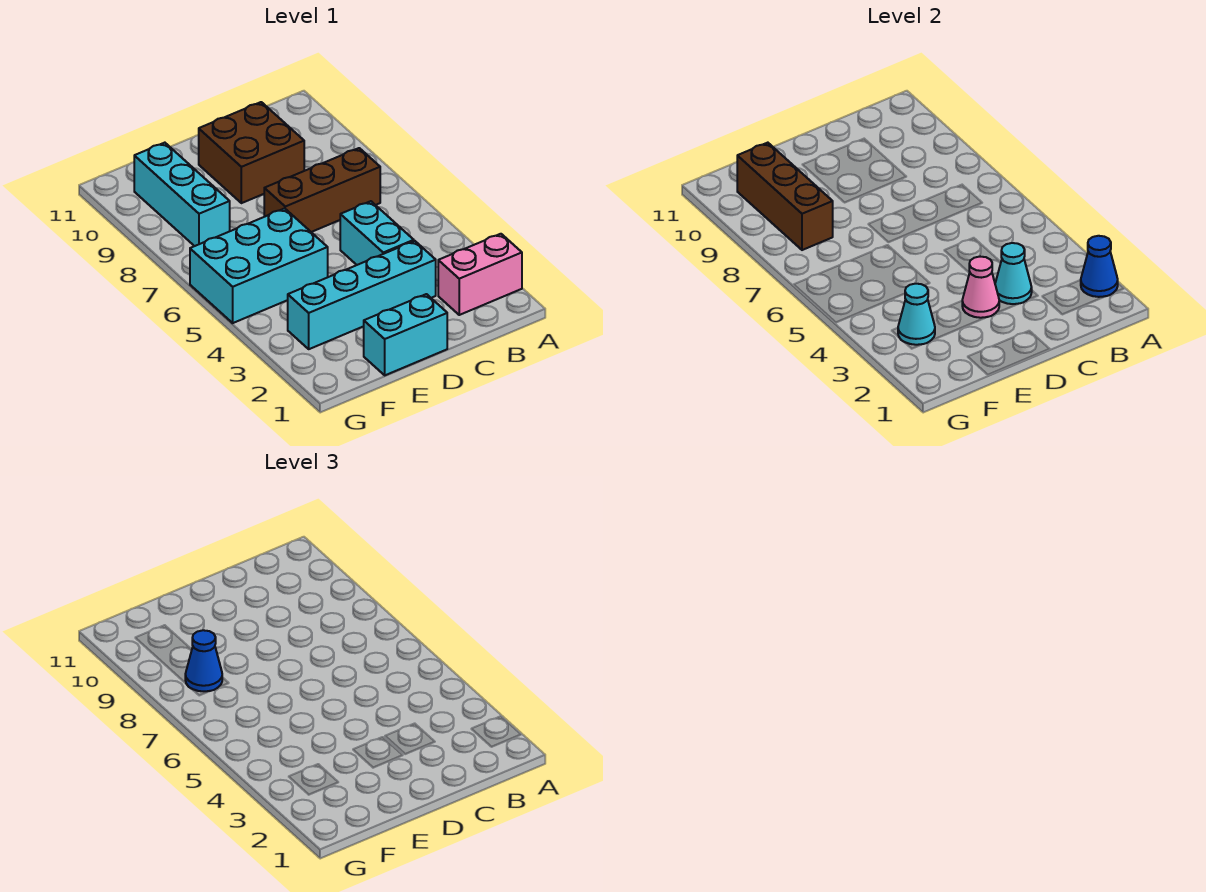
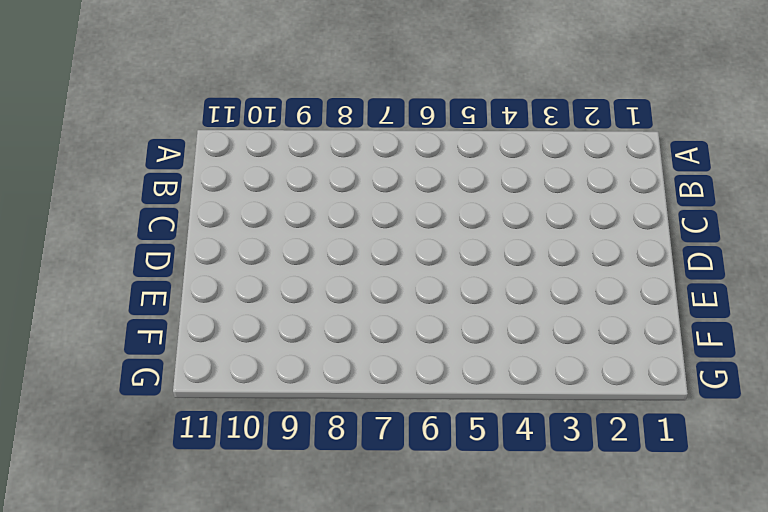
none -> pink brick A2:B2 level 1
none -> brown brick B7:D7 level 1
none -> cyan brick C3:F3 level 1

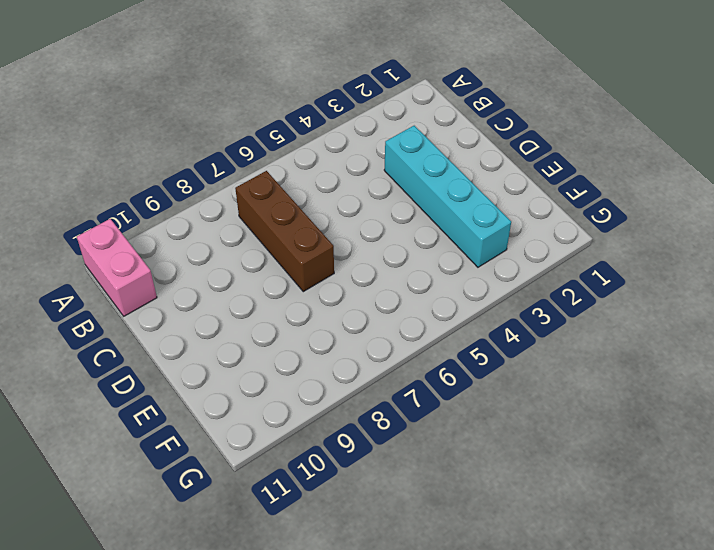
pink brick A11:B11 level 1 -> pink brick A2:B2 level 1
none -> cyan brick C4:C5 level 1
none -> brown brick C9:D10 level 1
none -> cyan brick D1:E1 level 1

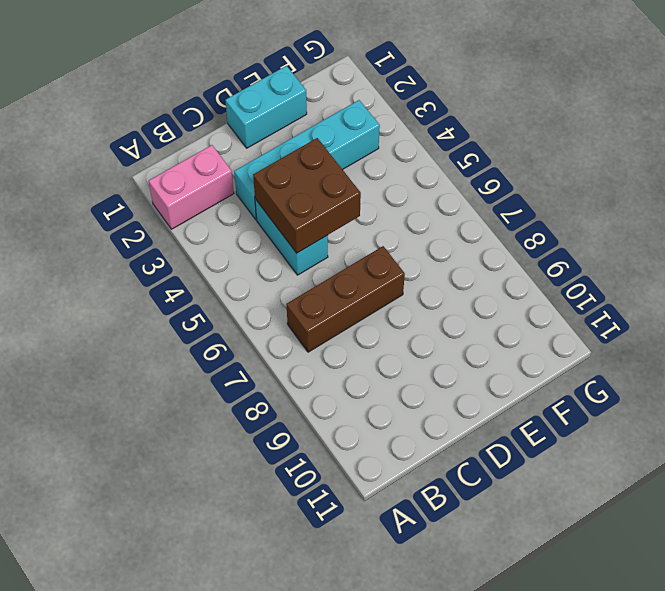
brown brick C4:D5 level 2 -> brown brick C9:D10 level 1
none -> cyan brick E5:G6 level 1
none -> cyan brick F8:F10 level 1
none -> blue cone A2 level 2

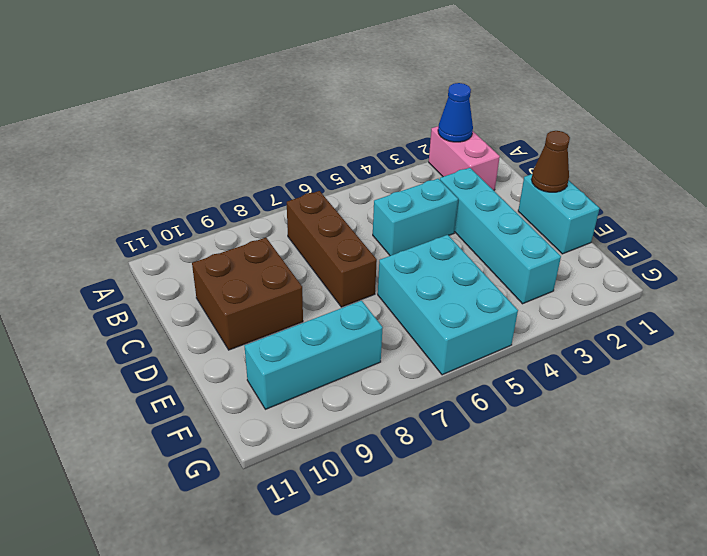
brown cone D1 level 2 -> none
none -> cyan cone C3 level 2
none -> pink cone D3 level 2
none -> cyan cone F3 level 2

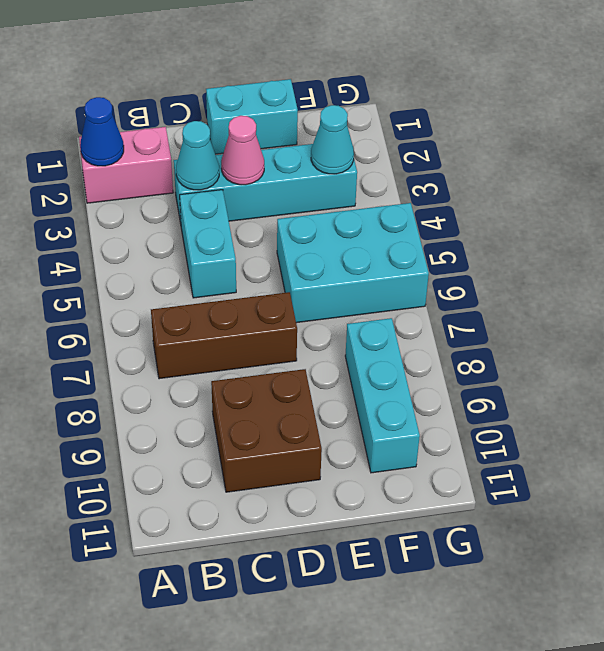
none -> brown brick F8:F10 level 2
none -> blue cone F8 level 3

